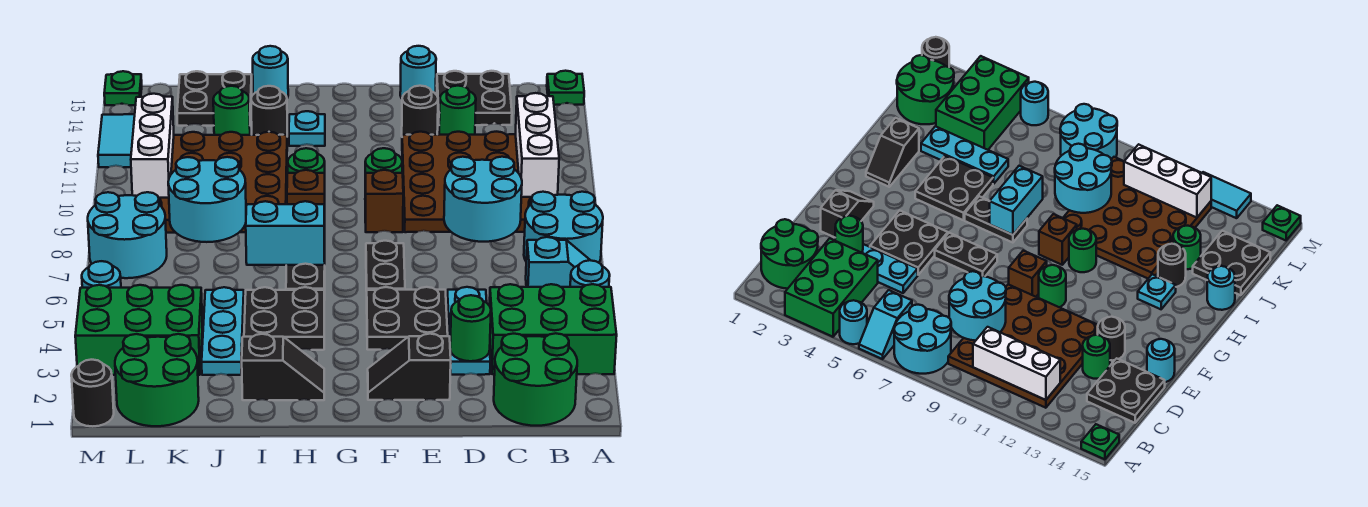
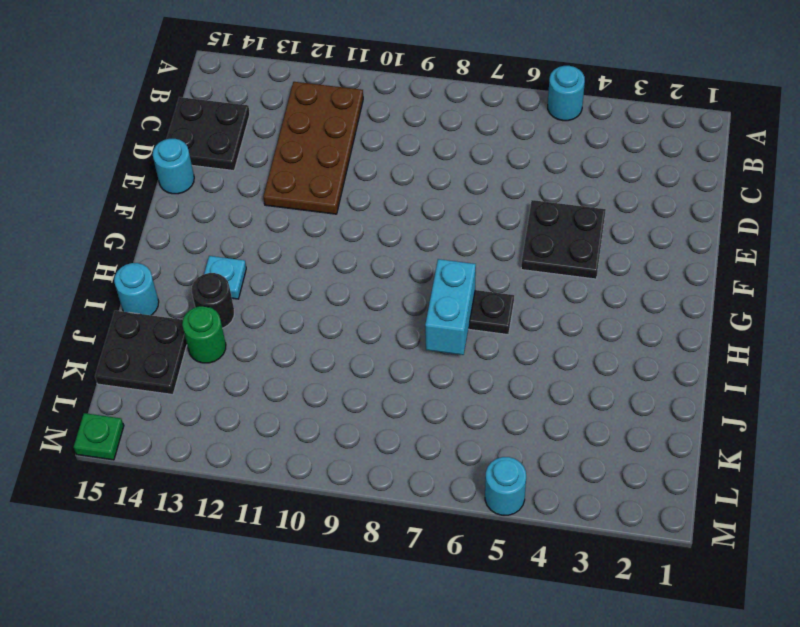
brown plate B11:E12 level 1 -> brown plate B9:E12 level 1
none -> green brick A3:C4 level 1
none -> cyan slope A6:B6 level 1 top B
none -> cyan round brick A7:B8 level 1
none -> green plate A15 level 1

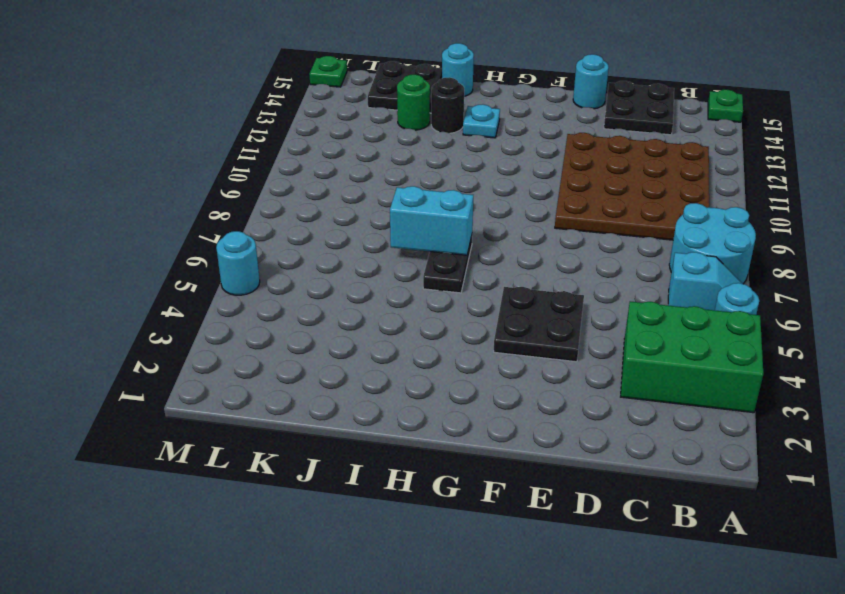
none -> green round brick B1:C2 level 1
none -> cyan plate D3:D5 level 1
none -> green round brick D13 level 1
none -> black slope E2:F2 level 1 top E

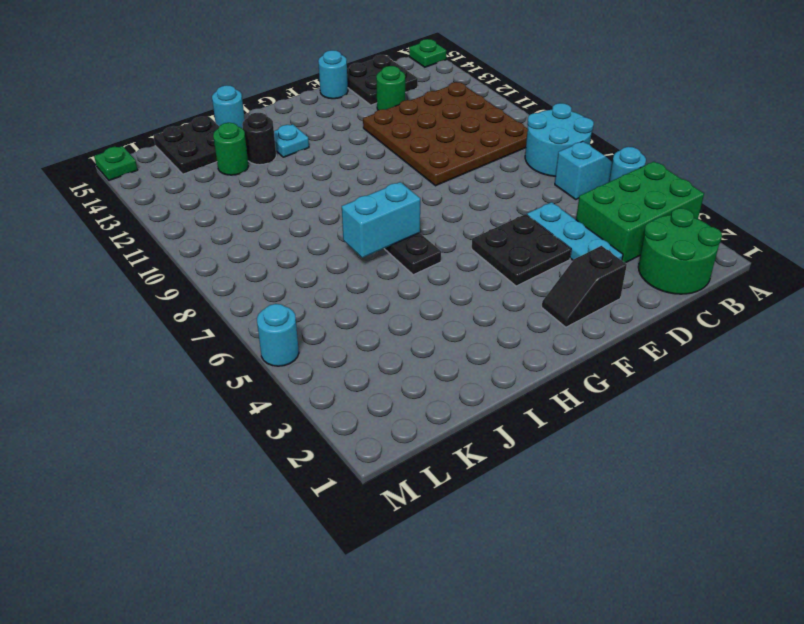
none -> black round brick E13 level 1
none -> black plate F6:F7 level 1
none -> brown brick F9 level 1
none -> green round brick F10 level 1

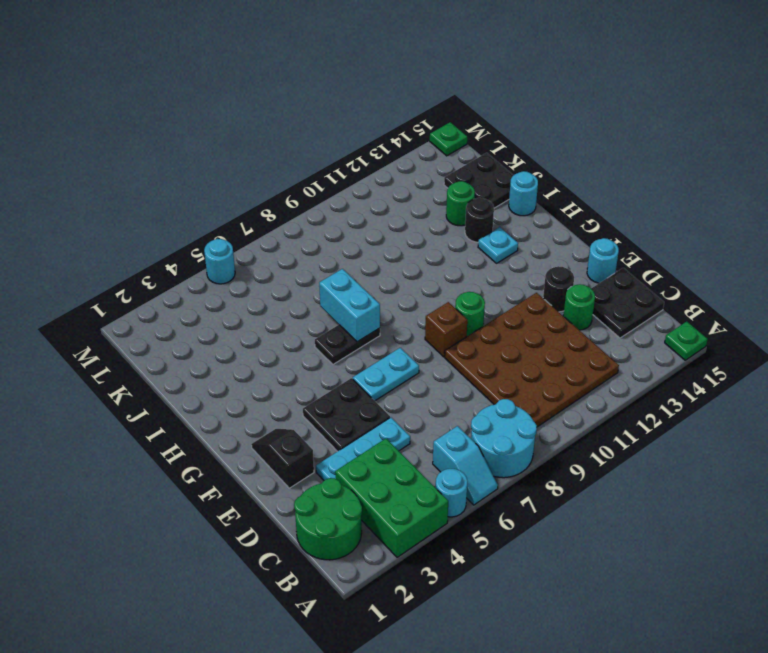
cyan plate F6:F7 level 1 -> black plate F6:F7 level 1
none -> black slope H2:I2 level 1 top I
none -> black plate H4:I5 level 1
none -> brown brick H9 level 1
none -> green round brick H10 level 1

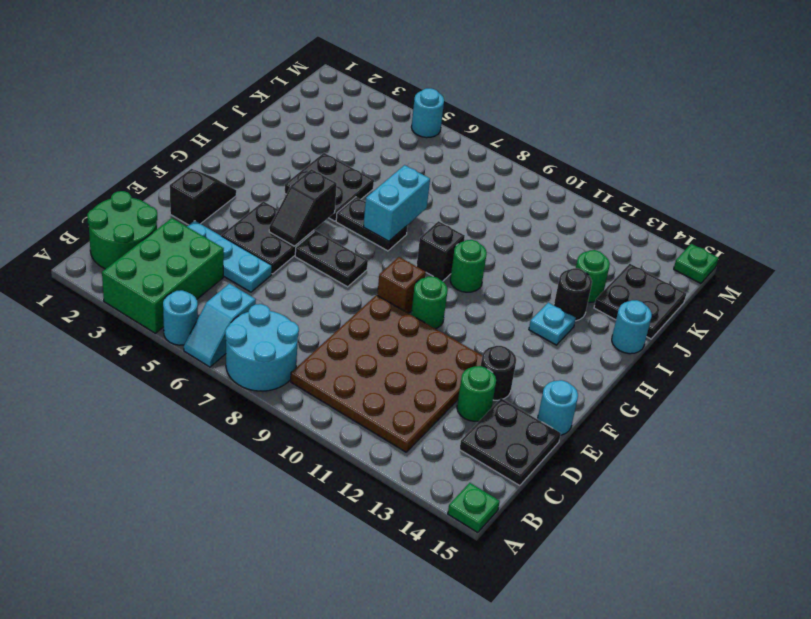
black slope F5:G5 level 2 top G -> black slope H2:I2 level 1 top I
black brick H9 level 1 -> brown brick H9 level 1
none -> brown plate I9:L12 level 1
none -> cyan plate J3:J5 level 1
none -> green round brick K1:L2 level 1
none -> green brick K3:M4 level 1

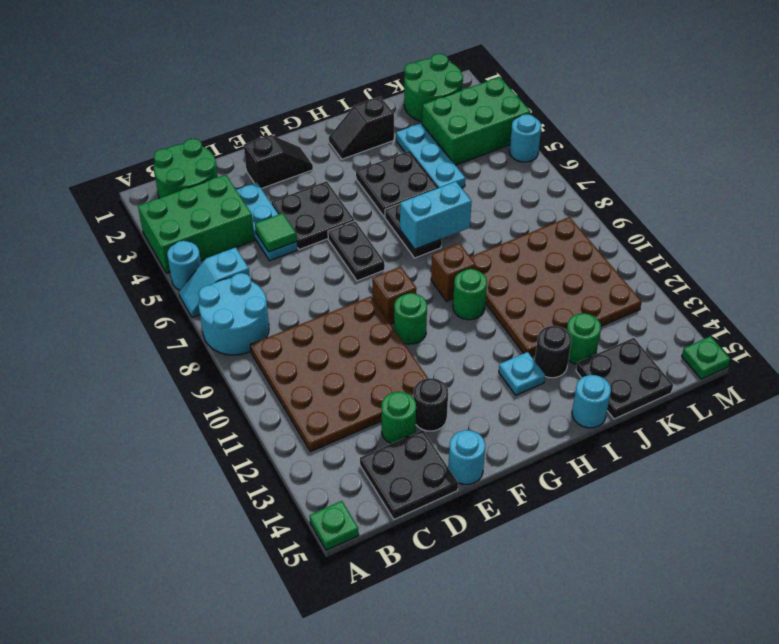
green tile D5 level 2 -> none
none -> cyan round brick L7:M8 level 1
none -> black round brick M1 level 1
none -> cyan tile M12:M13 level 1
none -> white brick B10:B12 level 2

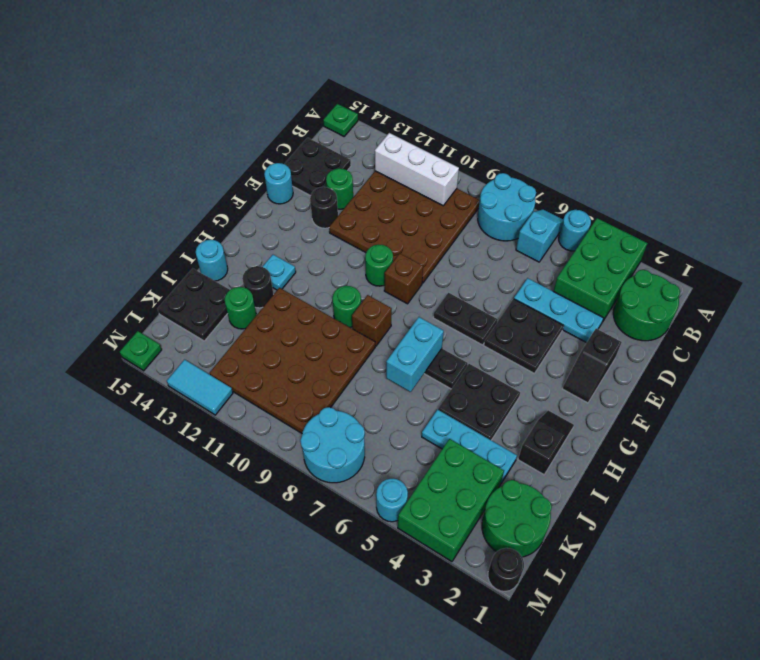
none -> cyan round brick C8:D9 level 2
none -> green round brick D3 level 2
none -> cyan round brick J8:K9 level 2
none -> white brick L10:L12 level 2

